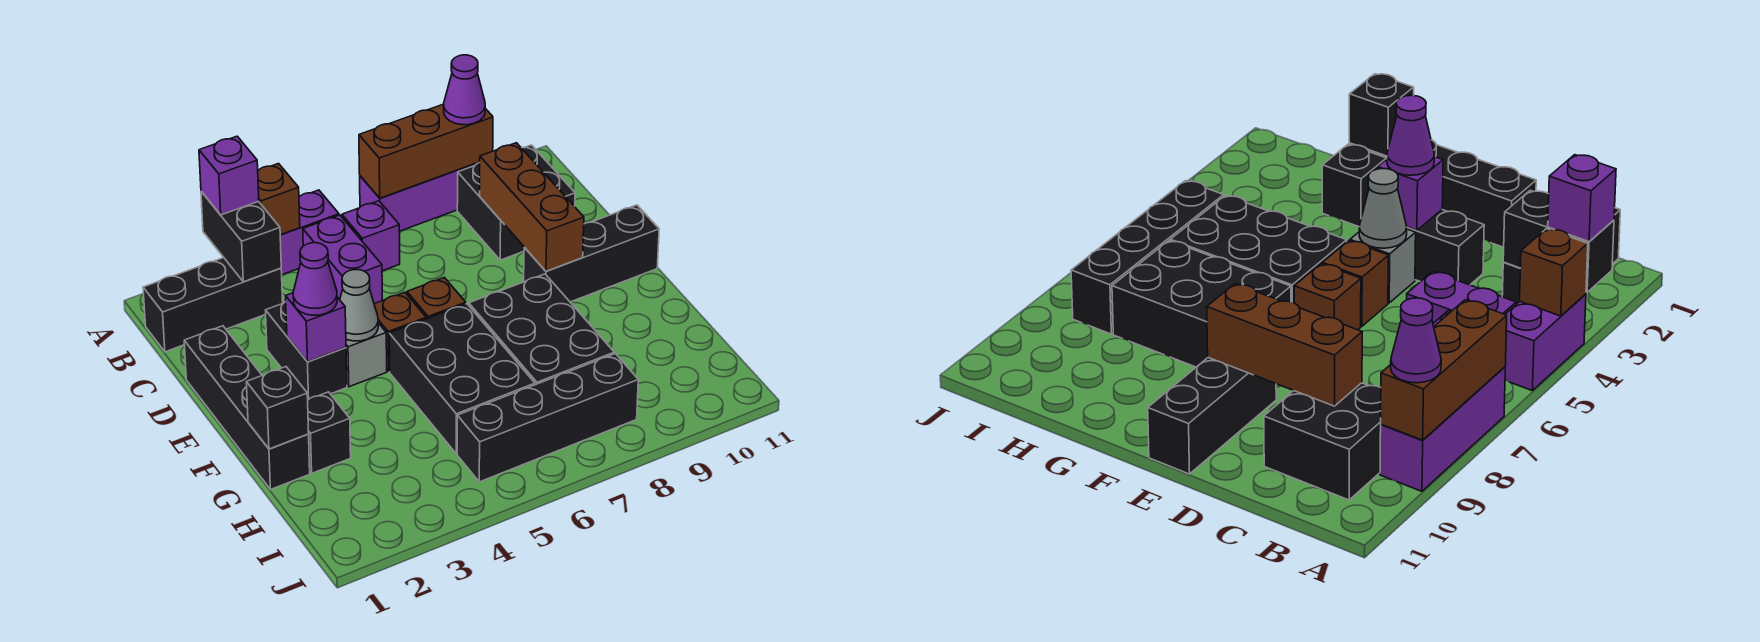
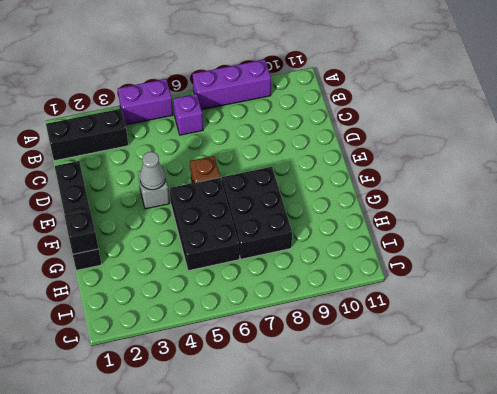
none -> purple brick B5:C5 level 1
none -> black brick B9:C10 level 1
none -> black brick D3:E3 level 1

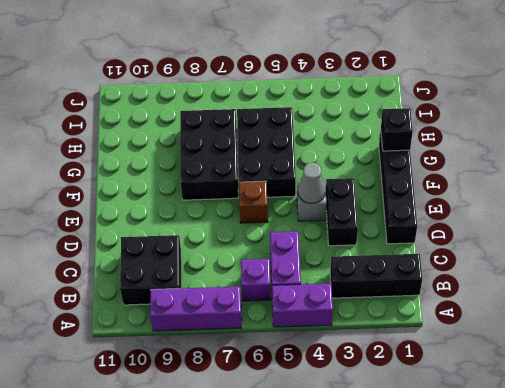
none -> brown brick E5 level 1
none -> black brick E9:E11 level 1
none -> black brick G2 level 1

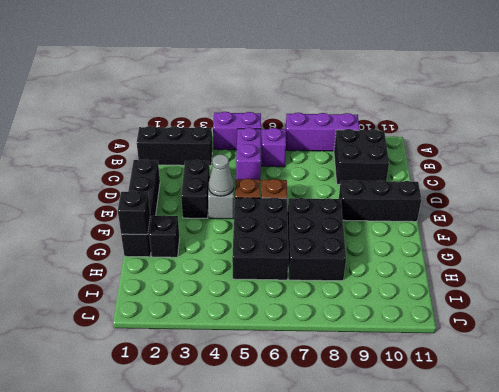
none -> black brick I5:I8 level 1
none -> black brick A3:B3 level 2
none -> brown brick A4 level 2

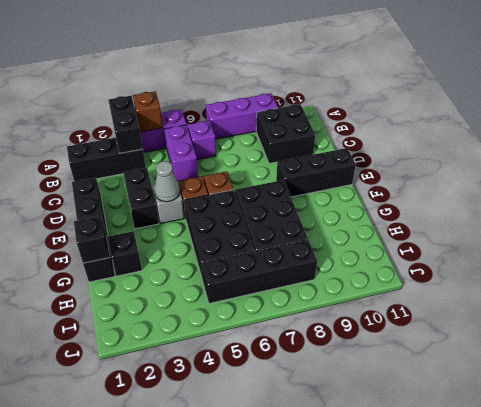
none -> brown brick A7:A9 level 2
none -> brown brick C9:E9 level 2
none -> purple brick E3 level 2

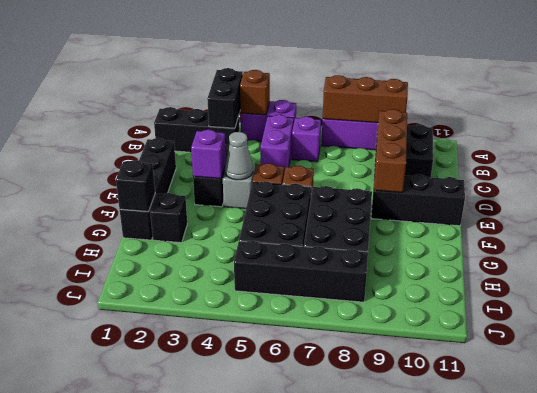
none -> purple brick A3 level 3
none -> purple cone A9 level 3
none -> purple cone E3 level 3

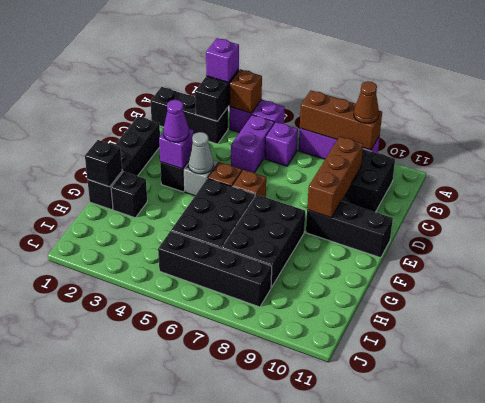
brown cone A9 level 3 -> purple cone A9 level 3

